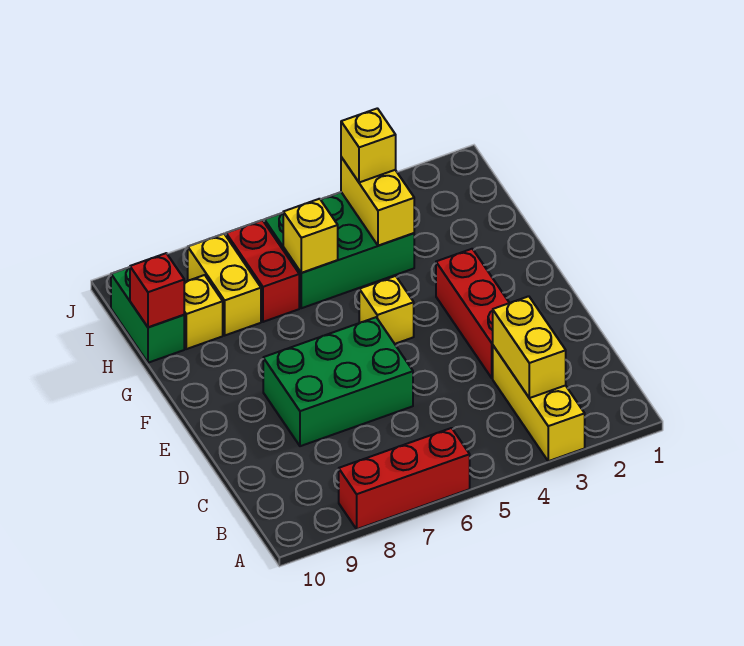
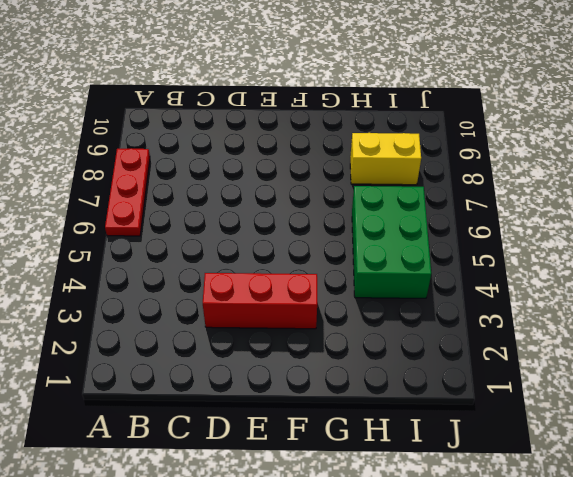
red plate A6:A8 level 1 -> red brick A6:A8 level 1
none -> yellow brick A3:C3 level 1
none -> green brick D6:E8 level 1
none -> yellow brick F5 level 1

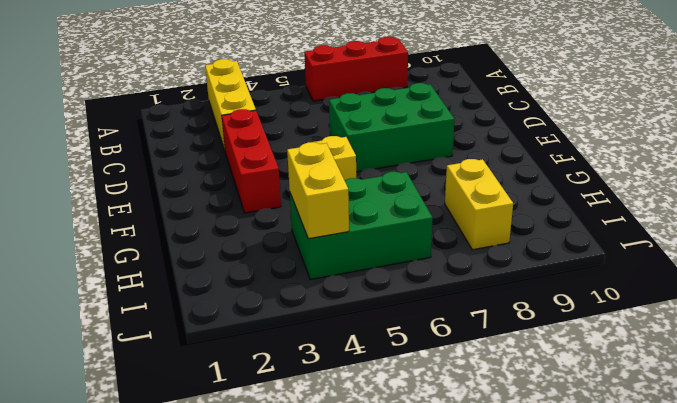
none -> red brick H7:I7 level 1
none -> yellow brick H9 level 1
none -> green brick H10:I10 level 1

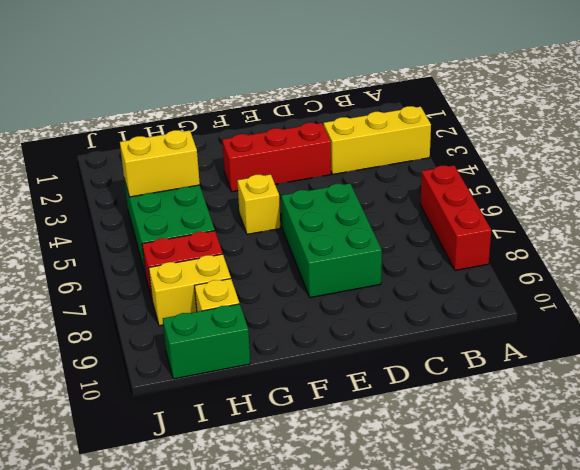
none -> yellow brick B3:C3 level 2
none -> yellow brick H6 level 2
none -> red brick H10 level 2

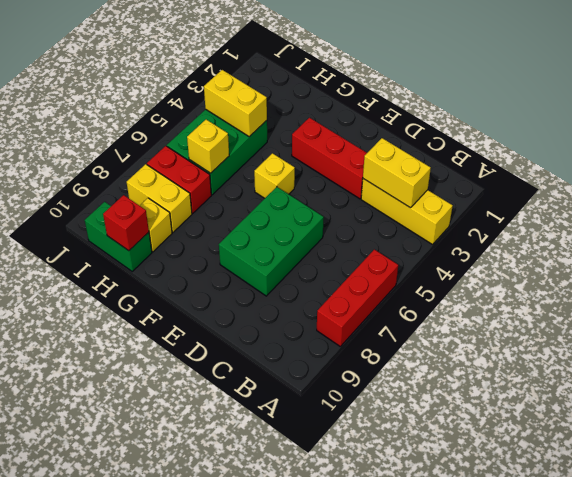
none -> yellow brick I4 level 3

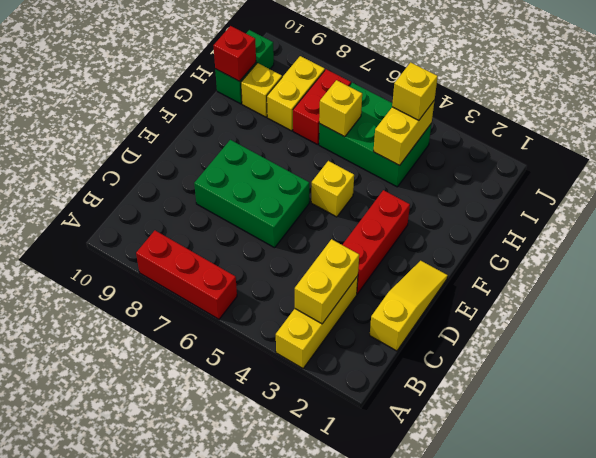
yellow slope C1:E1 level 1 top C -> none

